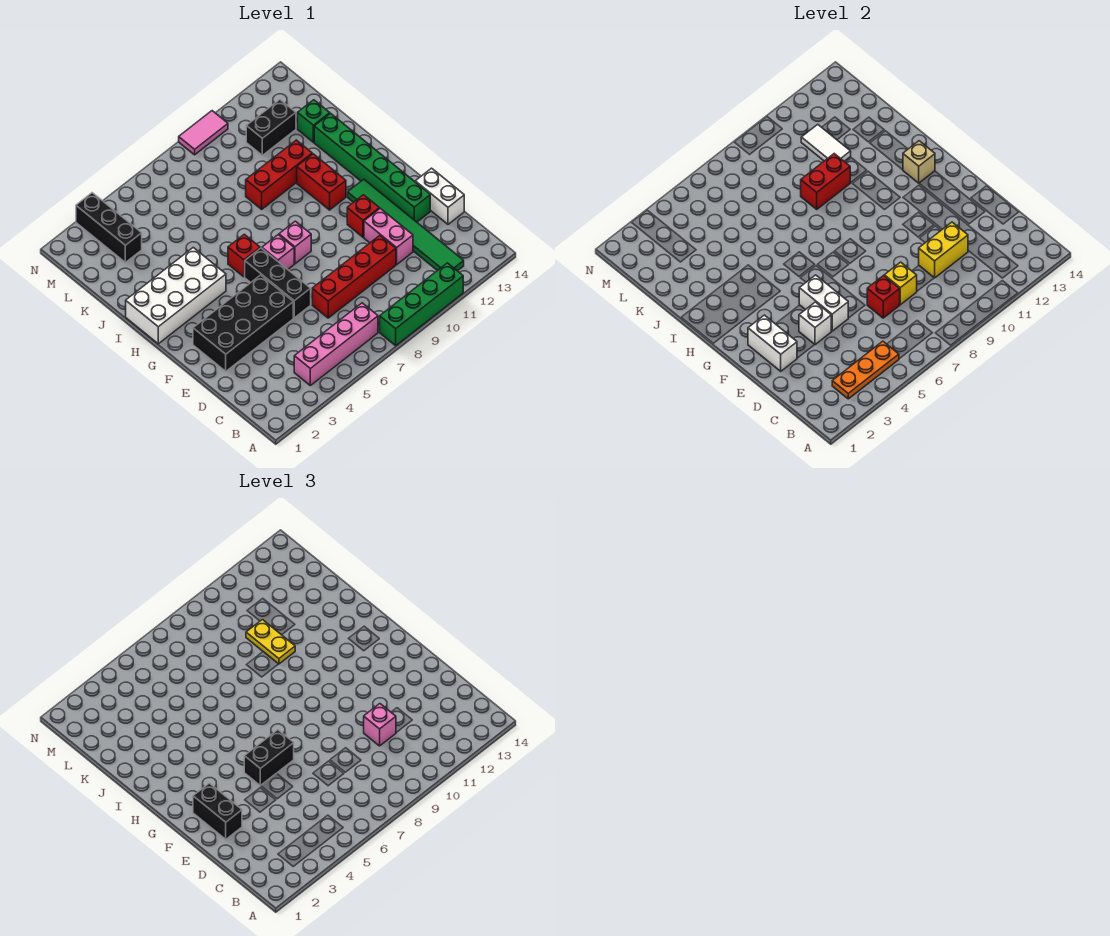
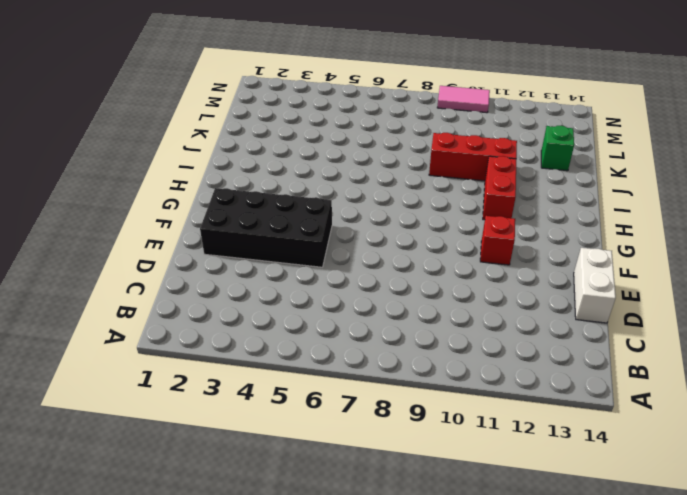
none -> green brick A8:A11 level 1
none -> pink brick B4:B7 level 1
none -> green tile B12:G12 level 1
none -> red brick D7:D10 level 1

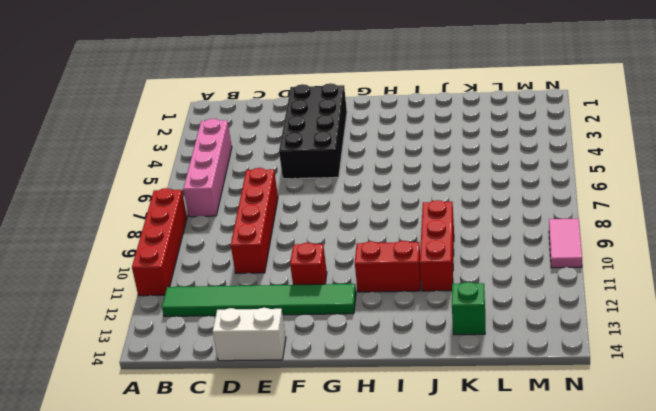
red brick A8:A11 level 1 -> green brick A8:A11 level 1
none -> pink brick D11:E11 level 1
none -> black brick E6:G6 level 1
none -> green brick E13:J13 level 1
none -> pink brick G7 level 1

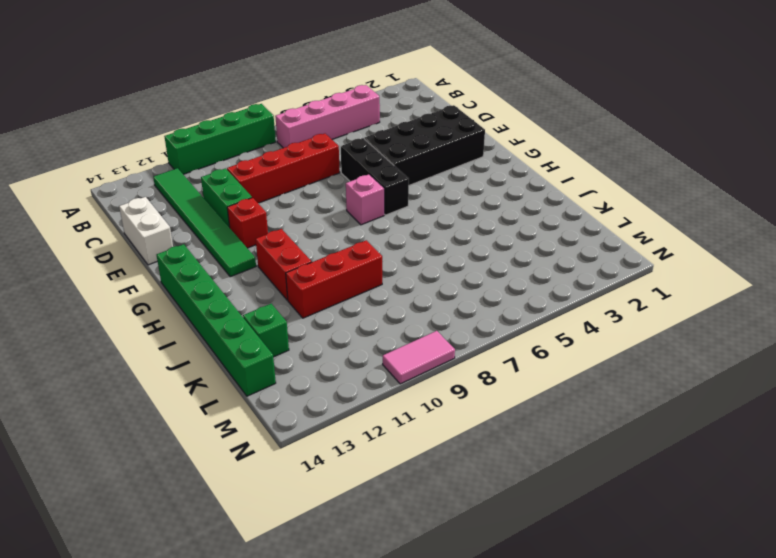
green brick D11:E11 level 1 -> pink brick D11:E11 level 1
green brick G14:L14 level 1 -> green brick E13:J13 level 1
none -> pink brick G8 level 1
none -> white brick H1:I4 level 1
none -> red brick H6 level 1
none -> black brick L3:N3 level 1

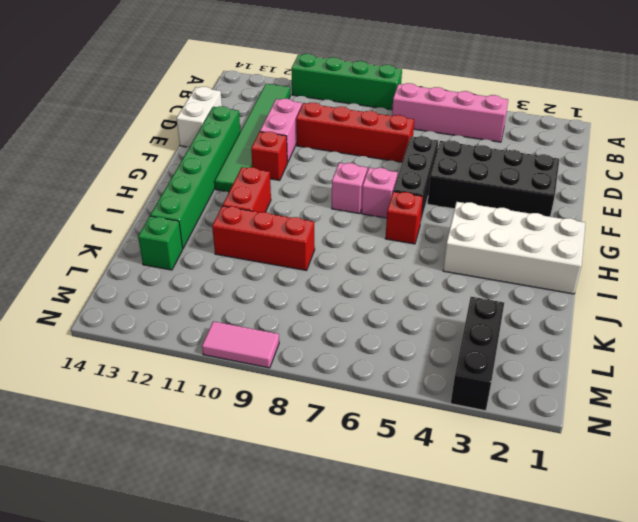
none -> black brick L11:L12 level 1
none -> orange plate B3:B5 level 2
none -> red brick D7 level 2
none -> yellow brick D8 level 2

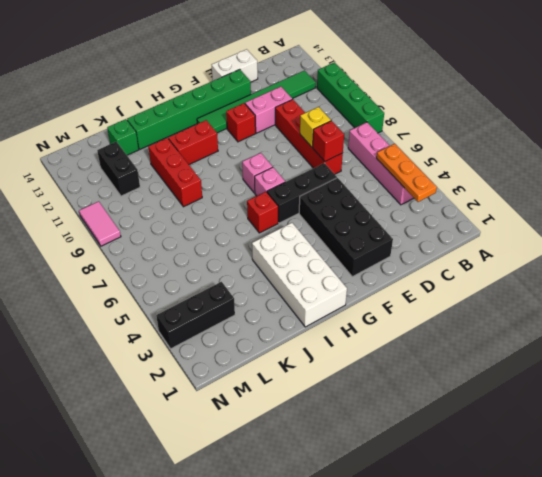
none -> yellow brick D10:D11 level 2
none -> white brick E2:F2 level 2
none -> white brick E4 level 2
none -> white brick E5:F5 level 2

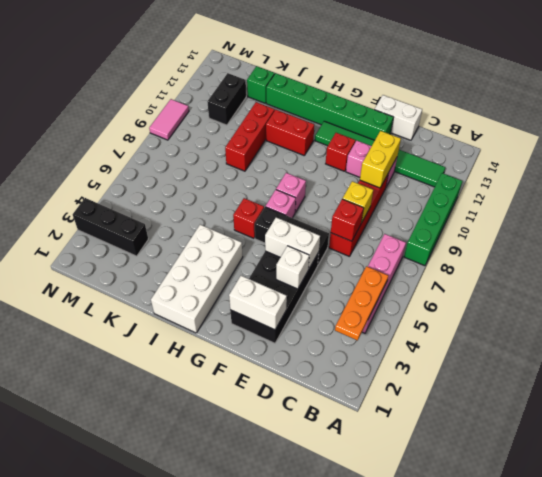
none -> tan brick H13 level 2
none -> red brick J9:J10 level 2
none -> white tile K11:L11 level 2
none -> pink brick D10 level 3

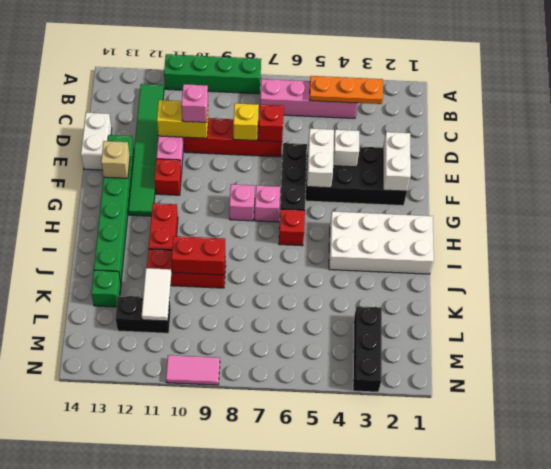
tan brick F13 level 2 -> tan brick H13 level 2
none -> black brick E2:F2 level 3
none -> black brick F5:F6 level 3
none -> yellow plate J10:K10 level 3

